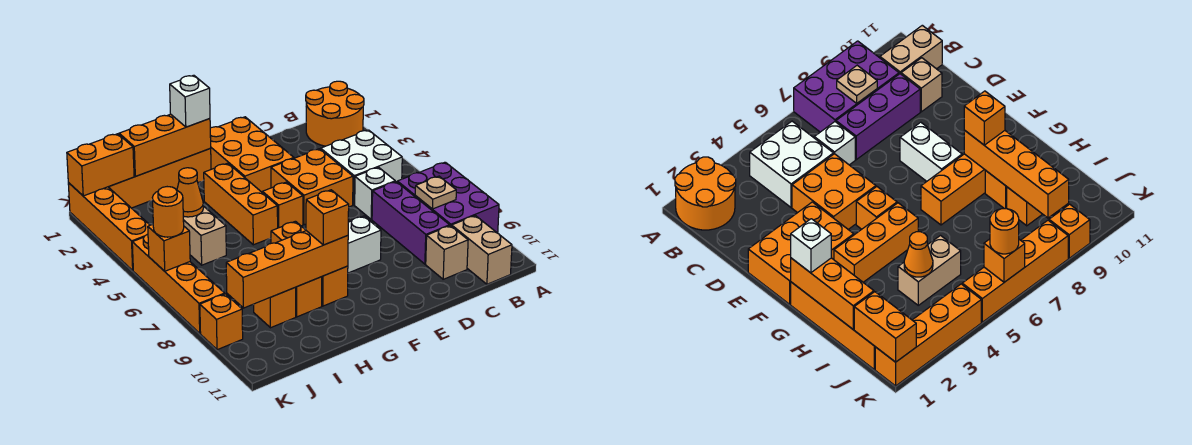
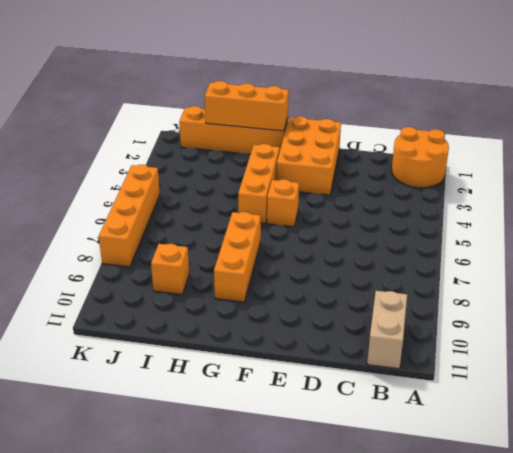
none -> purple brick A7:B9 level 1
none -> white brick B4:C5 level 1
none -> white brick C6 level 1

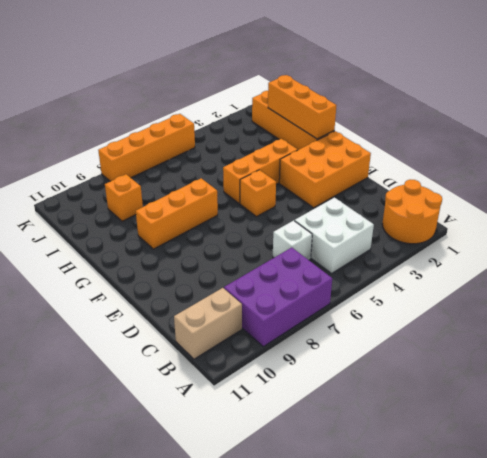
none -> purple brick C7:C9 level 1
none -> tan brick C10 level 1
none -> orange brick D4:E5 level 1

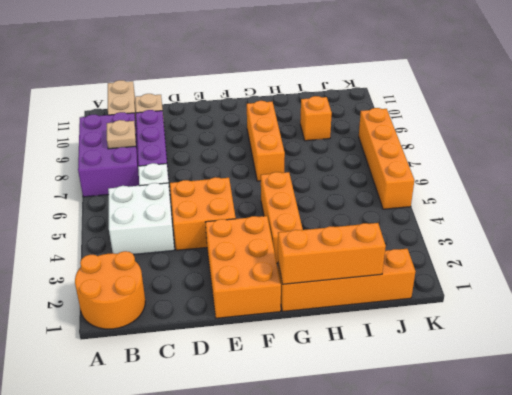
none -> white brick E8:F8 level 1
none -> orange brick F5 level 1
none -> orange brick H9 level 1

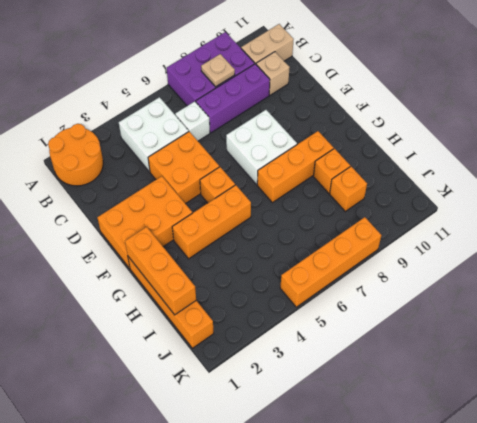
white brick E7:F8 level 1 -> white brick E8:F8 level 1
none -> tan brick I4:I5 level 1
none -> orange brick K1:K4 level 1
none -> orange brick K9 level 1

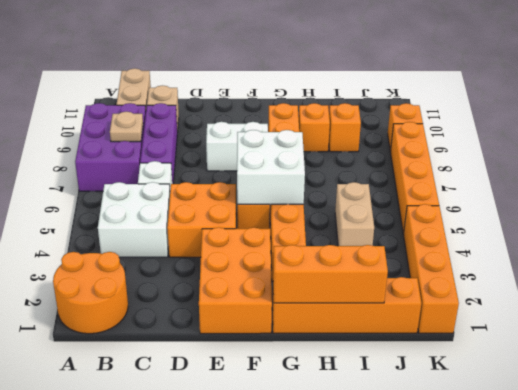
white brick F5:G6 level 2 -> none
none -> orange brick G9:J9 level 2
none -> orange cone I4 level 2
none -> orange brick J1:K1 level 2

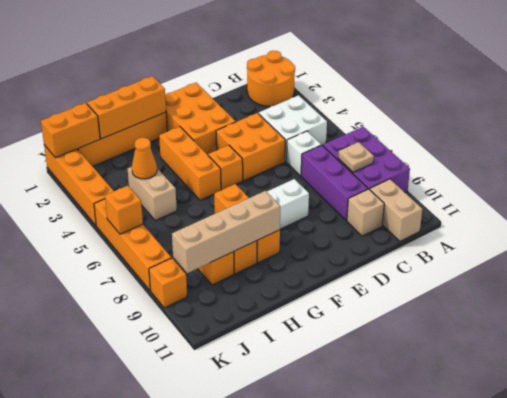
tan brick G9:J9 level 2 -> orange brick G9:J9 level 2
none -> white brick G1 level 3
none -> orange brick G9 level 3
none -> orange round brick K6 level 3

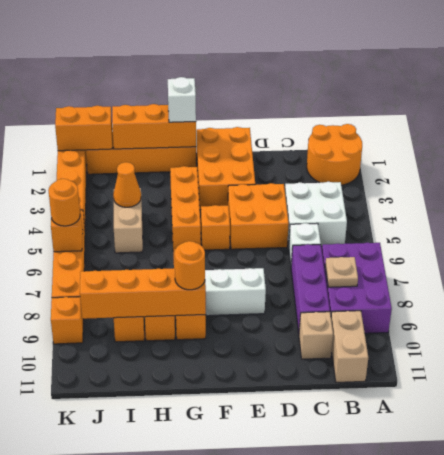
orange round brick G9 level 3 -> orange brick G9 level 3

